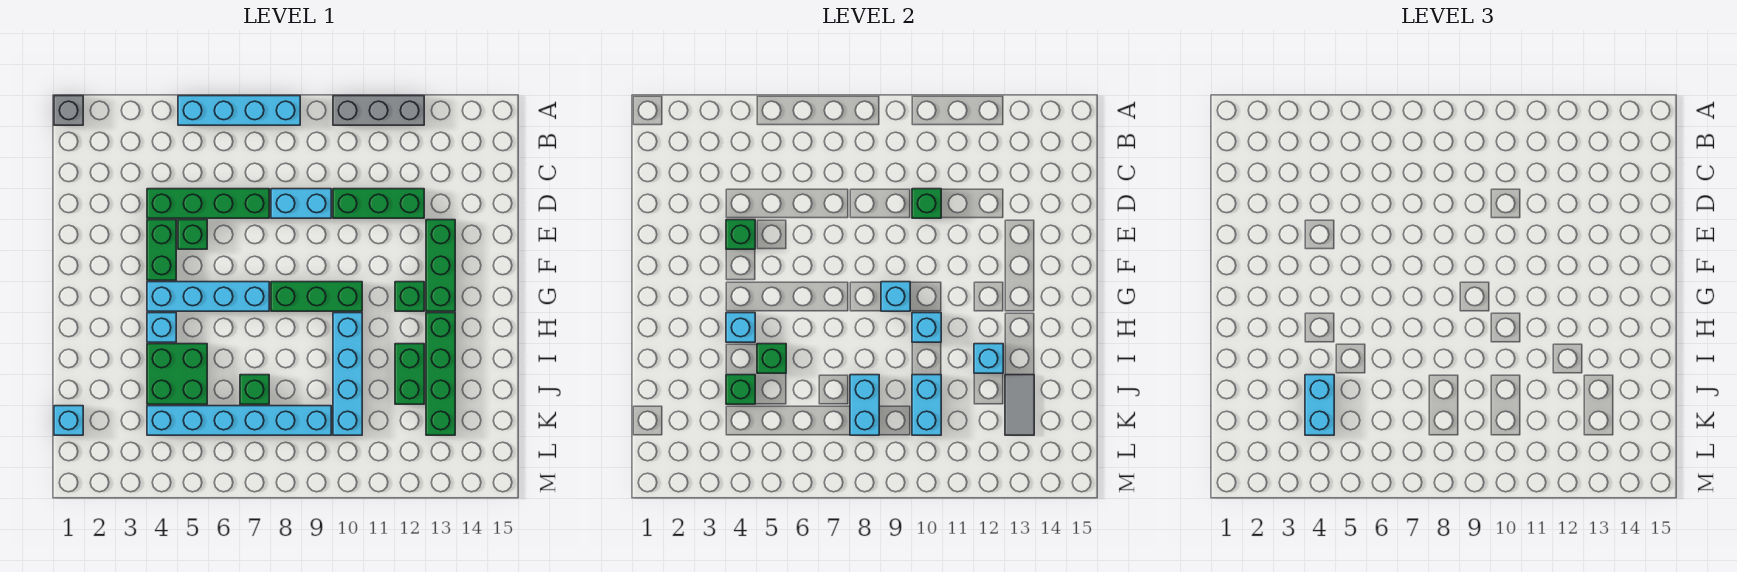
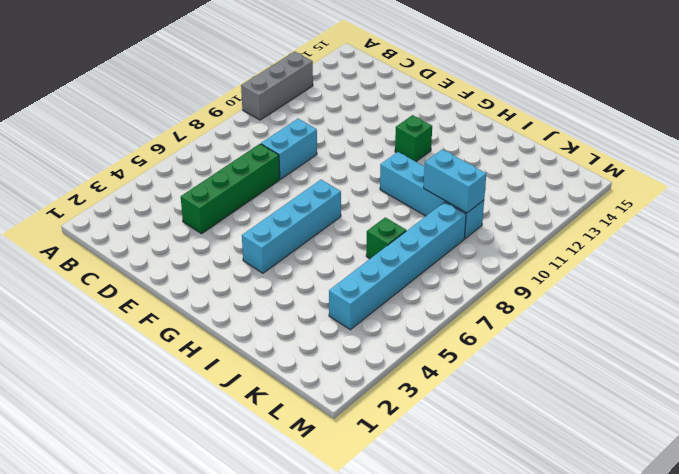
none -> grey brick A1 level 1
none -> cyan brick A5:A8 level 1
none -> green brick D10:D12 level 1
none -> green brick E4:F4 level 1

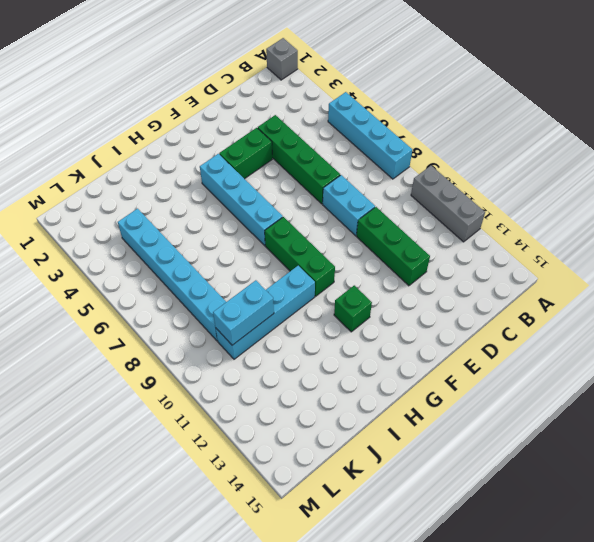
none -> green brick E5 level 1
none -> green brick E13:G13 level 1
none -> cyan brick H4 level 1
none -> green brick H13:K13 level 1

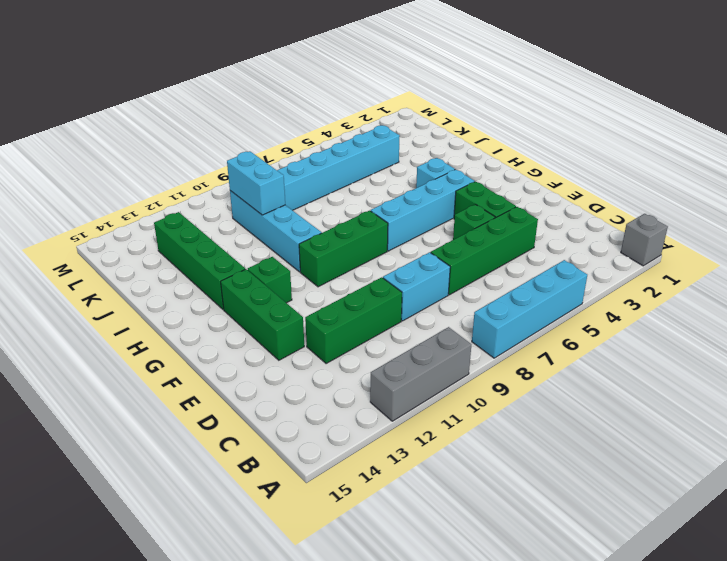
none -> green brick I4:J5 level 1
none -> green brick I12:J12 level 1
none -> green brick J7 level 1
none -> cyan brick K1 level 1

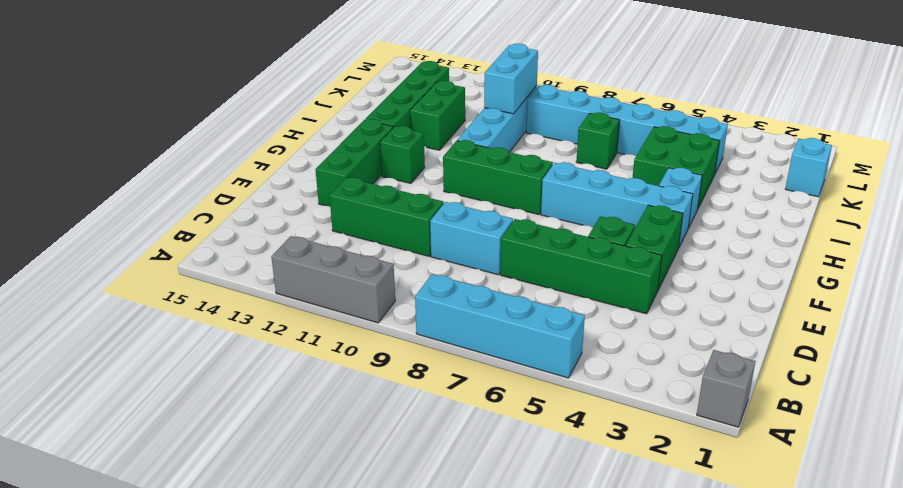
none -> green brick D10 level 2
none -> green brick E4 level 2
none -> cyan brick G9 level 2
none -> cyan brick H4 level 2

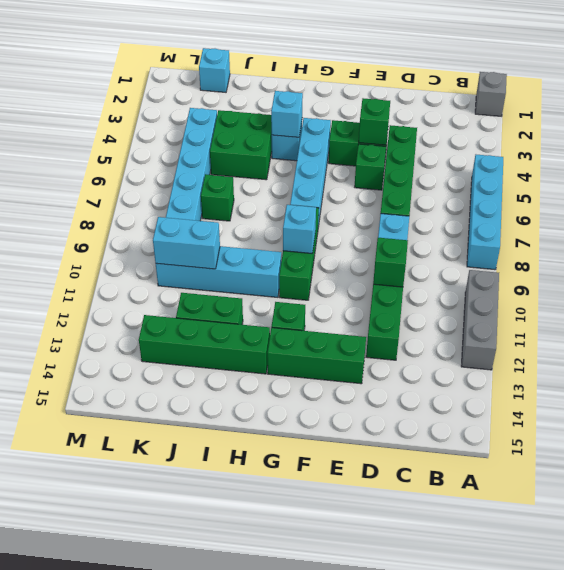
none -> cyan brick H10 level 2
none -> green brick I5 level 2
none -> cyan brick I12 level 2
none -> green brick J4 level 2

